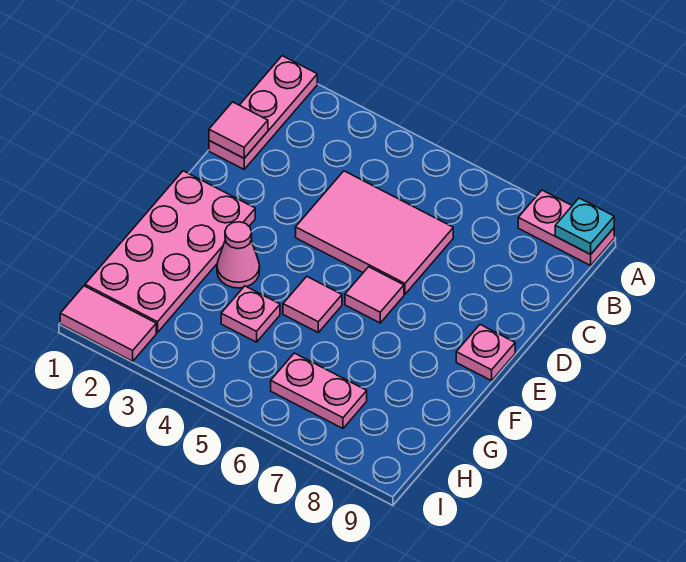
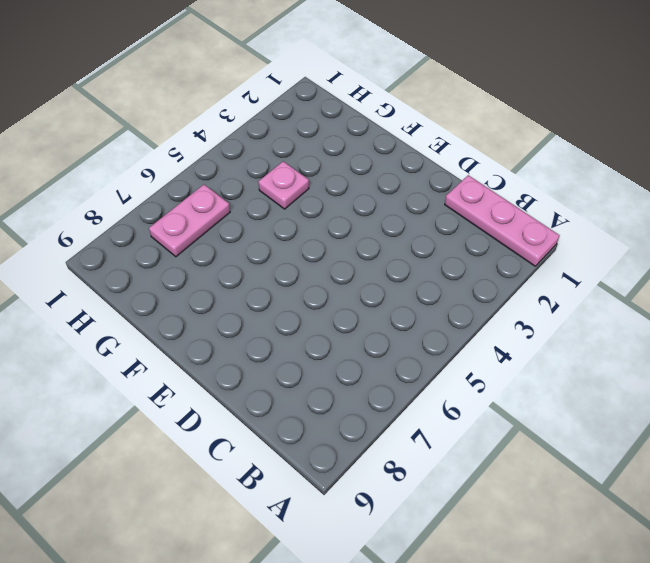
none -> pink plate A8:A9 level 1
none -> pink tile C4:D6 level 1
none -> pink plate E1:H2 level 1

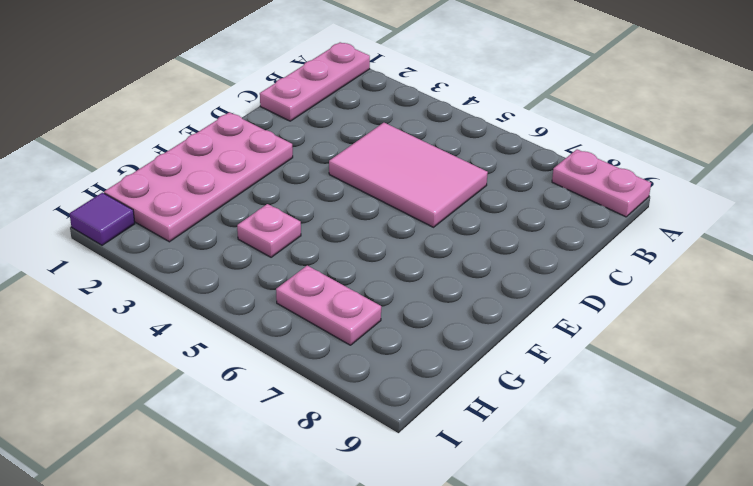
purple tile I1 level 1 -> pink tile I1:I2 level 1
none -> pink tile E6 level 1
none -> pink plate E9 level 1
none -> pink cone F3 level 1

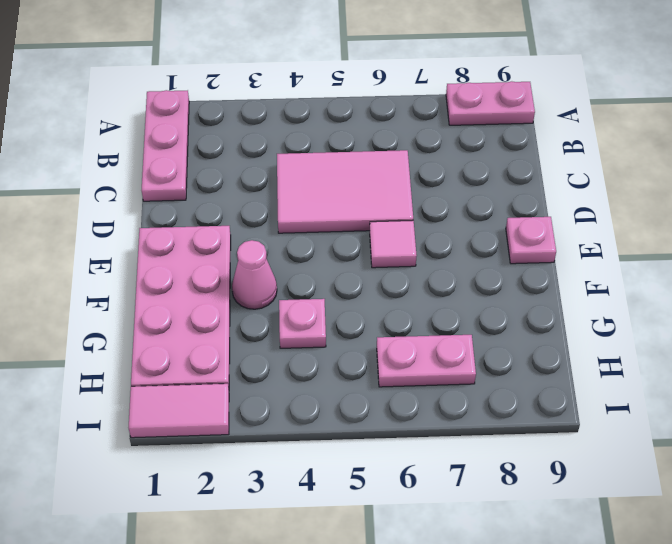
none -> pink tile F5 level 1
none -> cyan plate A9 level 2
none -> pink tile C1 level 2

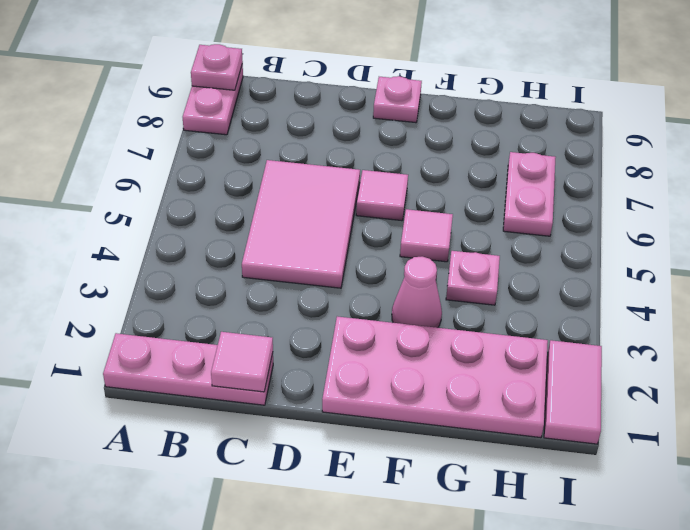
pink plate A9 level 2 -> cyan plate A9 level 2

